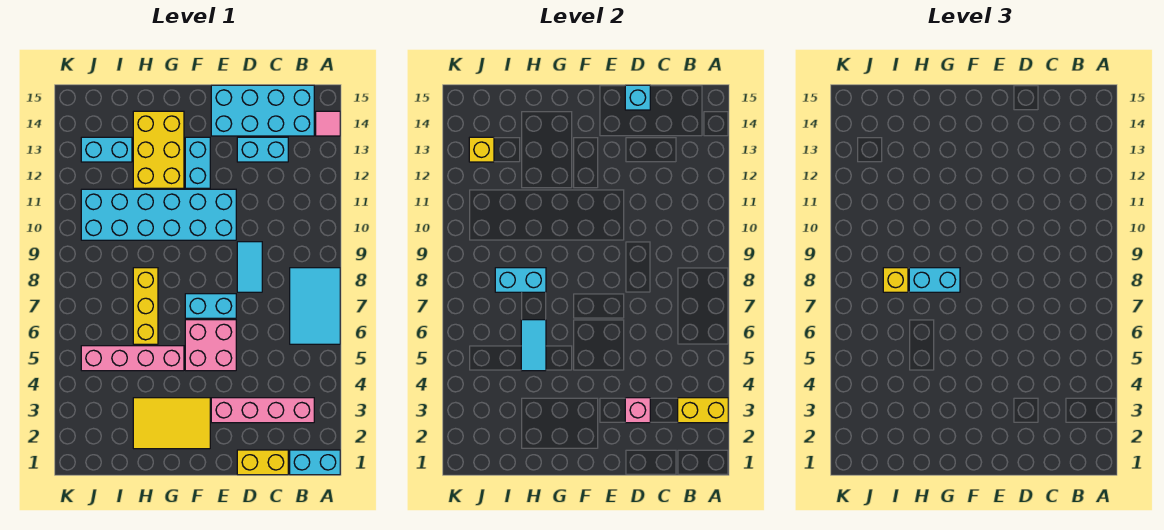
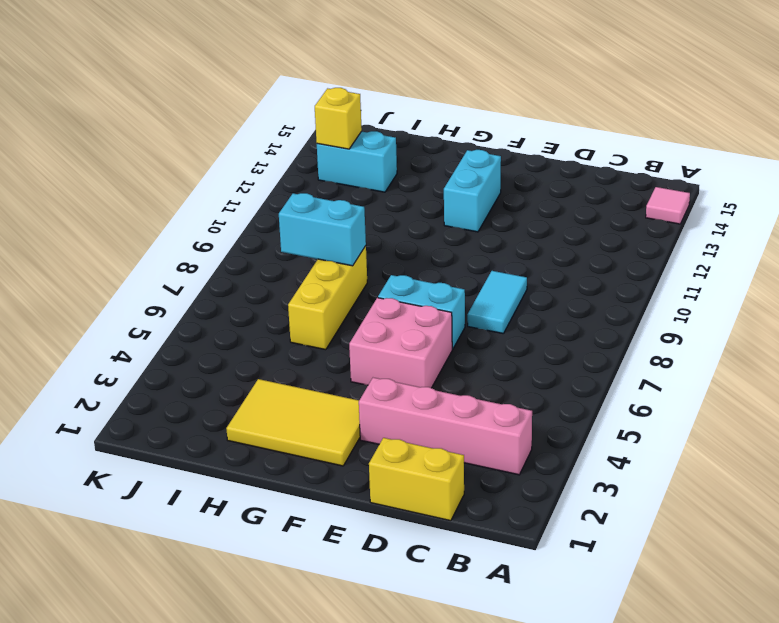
none -> cyan brick A1:B1 level 1
none -> cyan tile A6:B8 level 1
none -> cyan brick B14:E15 level 1

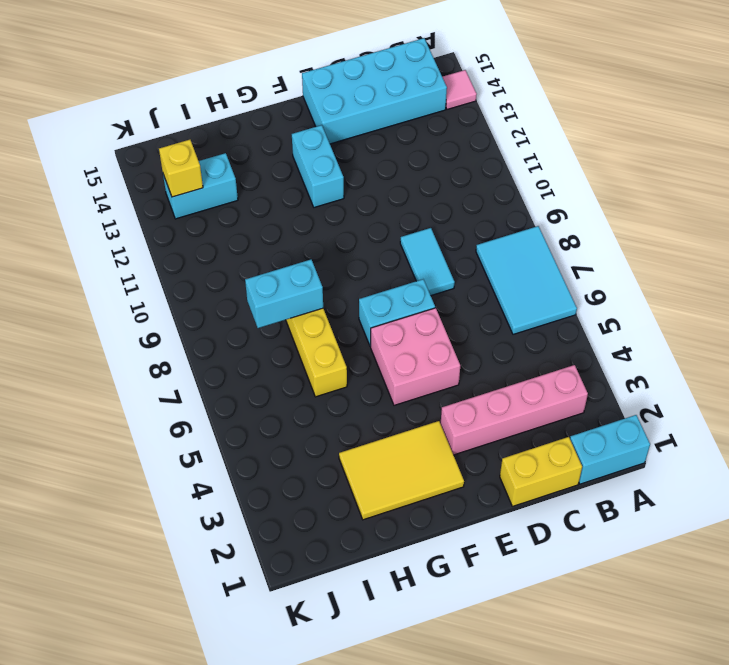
none -> cyan brick C13:D13 level 1
none -> cyan brick E10:J11 level 1
none -> pink brick G5:J5 level 1

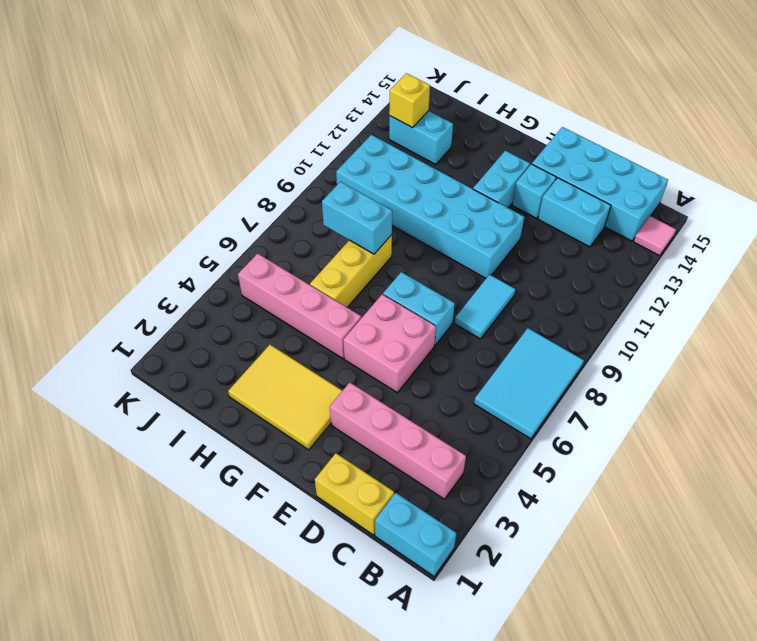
cyan brick E13 level 1 -> cyan brick D15 level 2
none -> yellow brick G12:H14 level 1
none -> yellow brick A3:B3 level 2
none -> pink brick D3 level 2

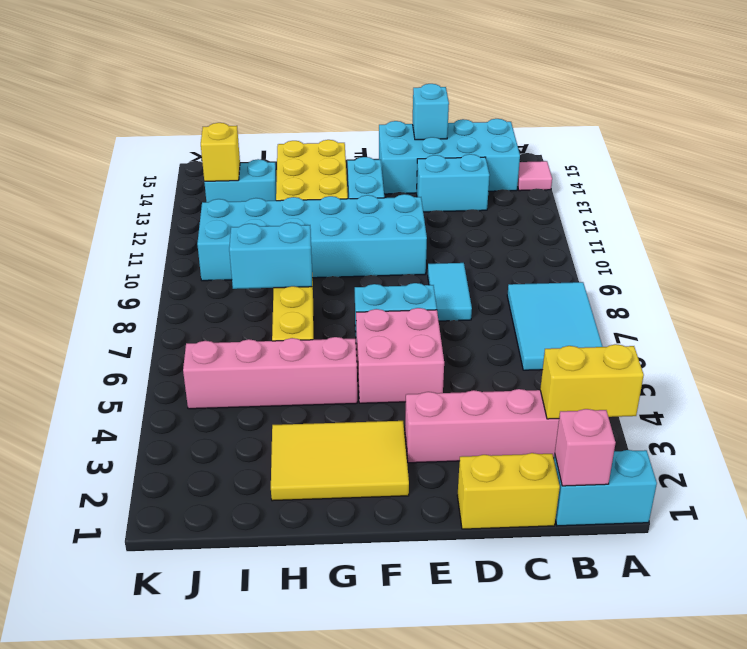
pink brick B1 level 2 -> pink brick D3 level 2
none -> cyan tile H5:H6 level 2
none -> cyan brick G8:H8 level 3
none -> yellow brick I8 level 3

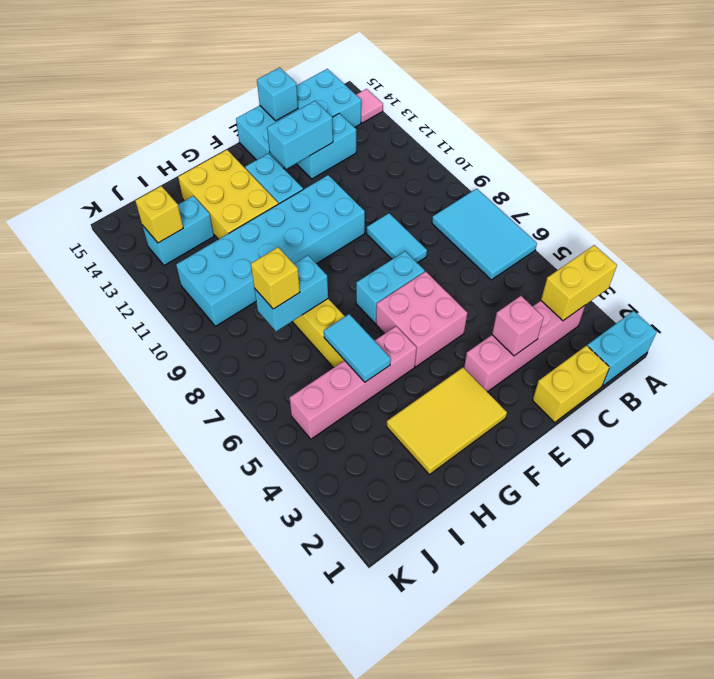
cyan brick D13:E13 level 2 -> cyan brick G8:H8 level 3

